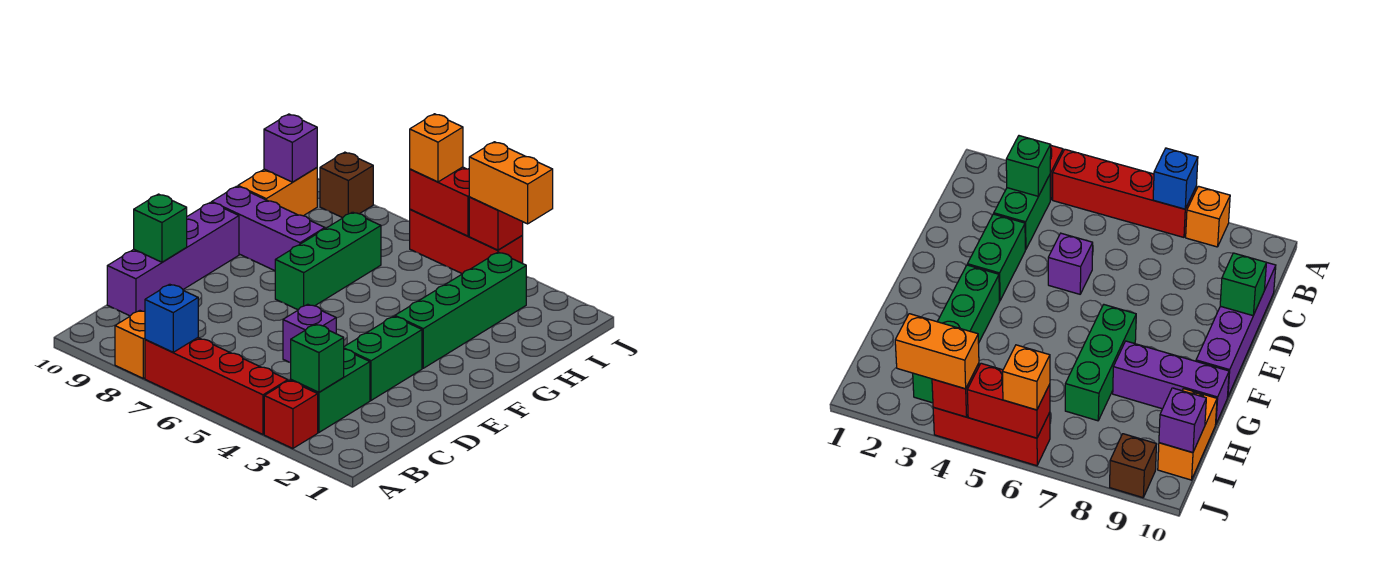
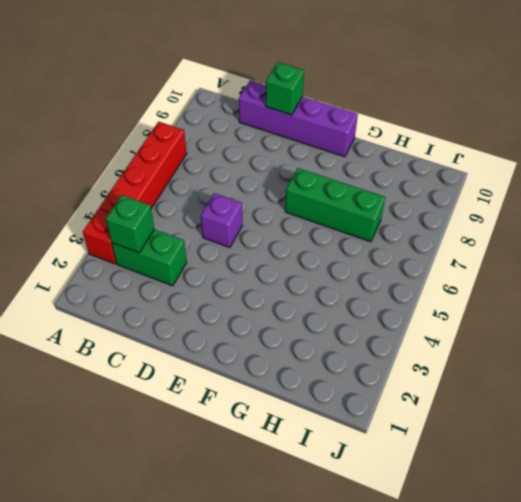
none -> orange brick A8 level 1
none -> green brick D3:E3 level 1
none -> green brick F3:I3 level 1

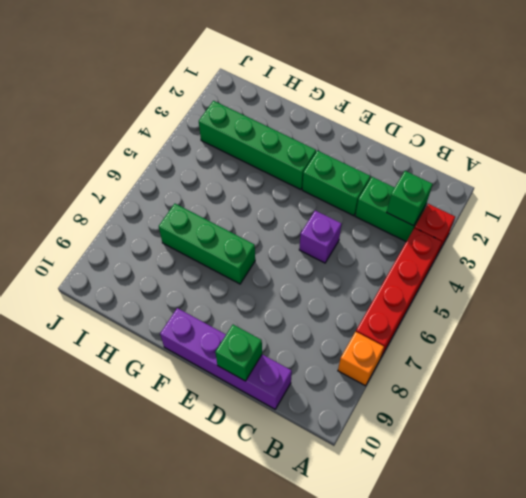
none -> purple brick G8:G10 level 1
none -> orange brick H10:I10 level 1
none -> red brick J4:J6 level 1

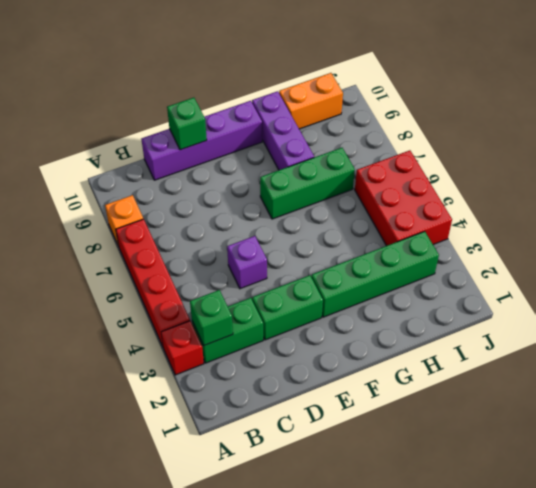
red brick I4:J6 level 1 -> red brick J4:J6 level 1
none -> brown brick J9 level 1
none -> blue brick A7 level 2
none -> purple brick I10 level 2

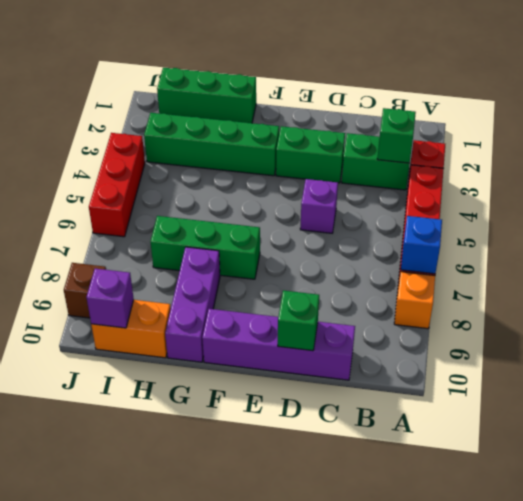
green brick G1:I1 level 1 -> none
none -> red brick J4 level 2
none -> red brick J5:J6 level 2
none -> orange brick J3:J4 level 3

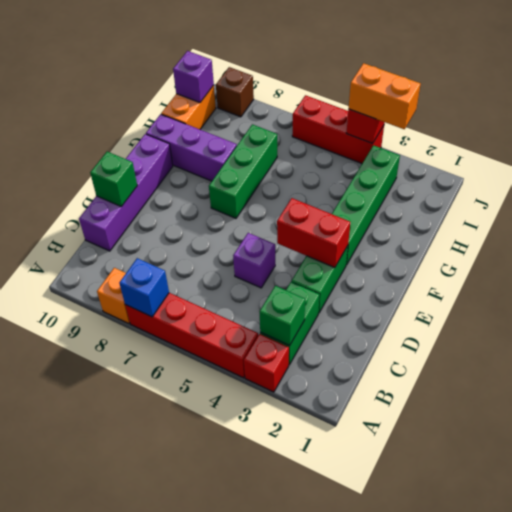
red brick E3:E4 level 2 -> red brick J5:J6 level 2
none -> orange brick J6 level 3

